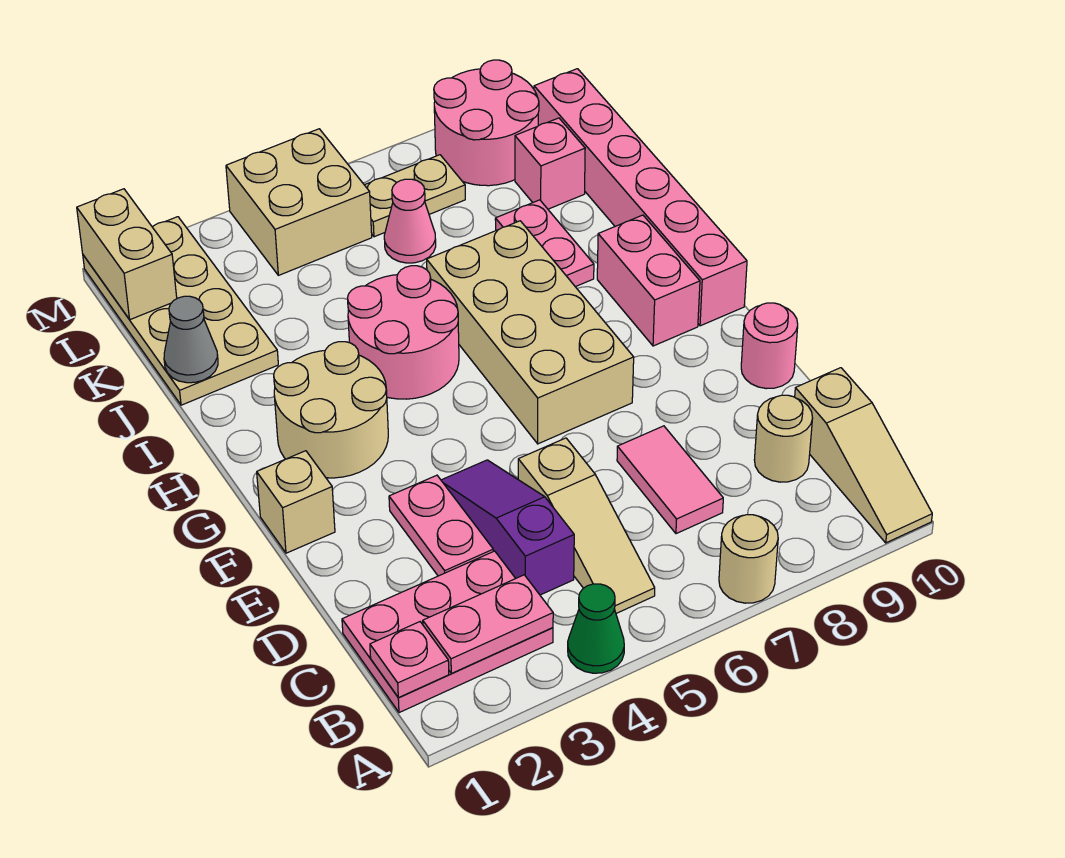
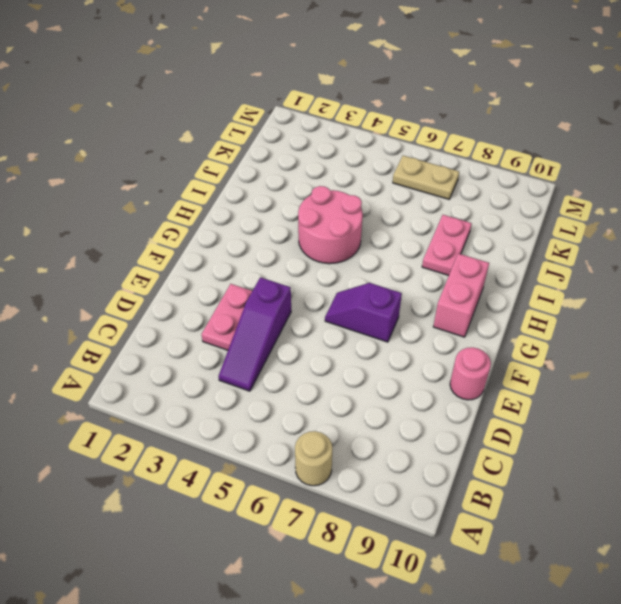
purple slope C4:E4 level 1 top E -> purple slope C4:E4 level 1 top C
purple slope F6:F7 level 1 top 7 -> tan brick F6:I7 level 1
none -> green cone A4 level 1
none -> tan slope A10:C10 level 1 top C
none -> pink plate B1:C3 level 1

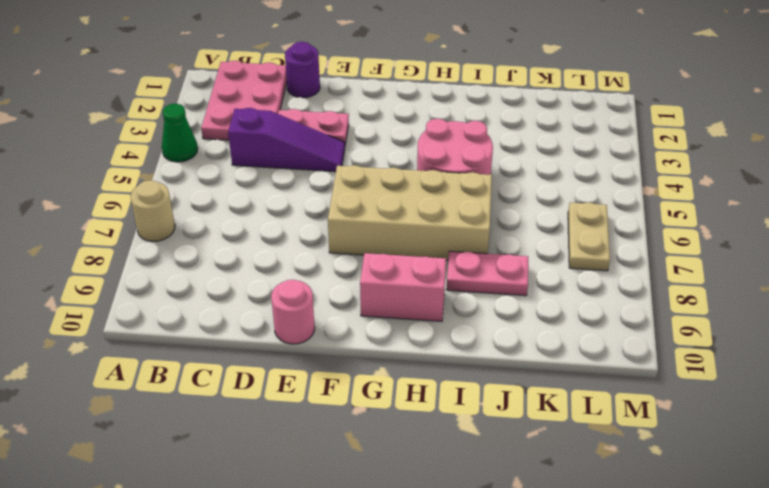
purple round brick D1 level 1 -> none
none -> tan slope A10:C10 level 1 top C
none -> tan slope B5:D5 level 1 top D
none -> pink tile C7:D7 level 1

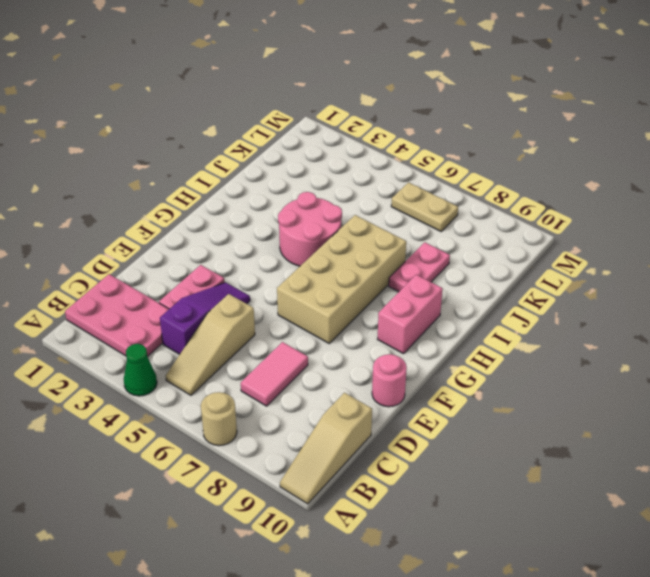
none -> tan round brick C9 level 1
none -> tan brick F1 level 1
none -> tan round brick G2:H3 level 1

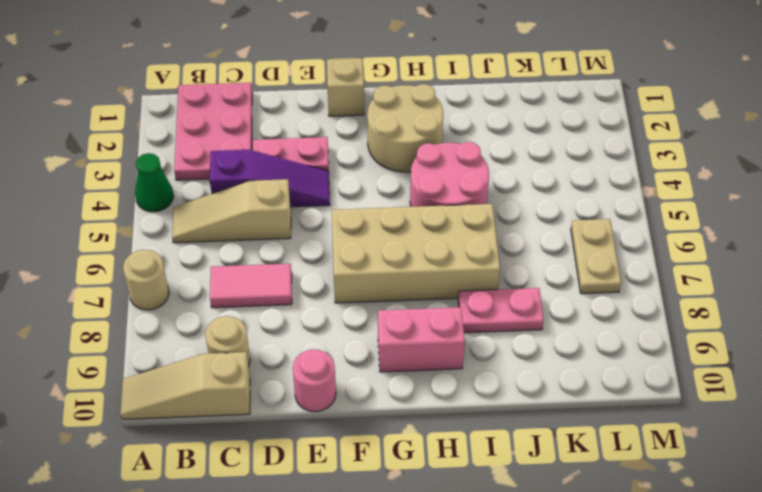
none -> pink brick G10:L10 level 1
none -> tan plate J1:M2 level 1
none -> pink cone K6 level 1

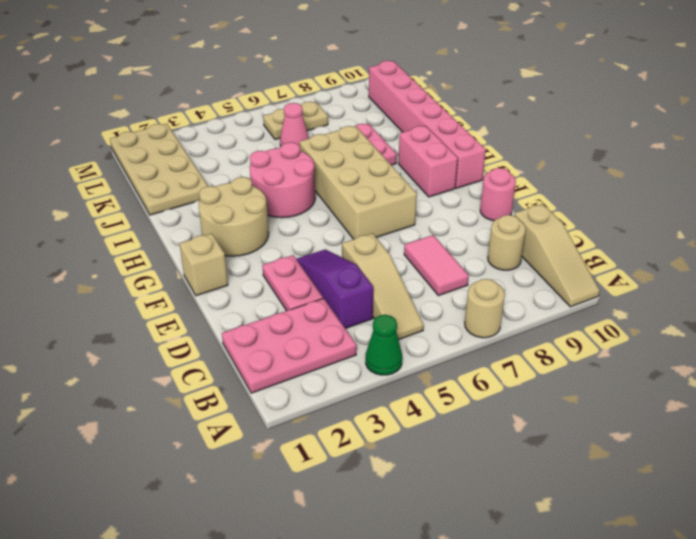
none -> pink brick K9 level 1
none -> tan brick L4:M5 level 1
none -> pink round brick L8:M9 level 1

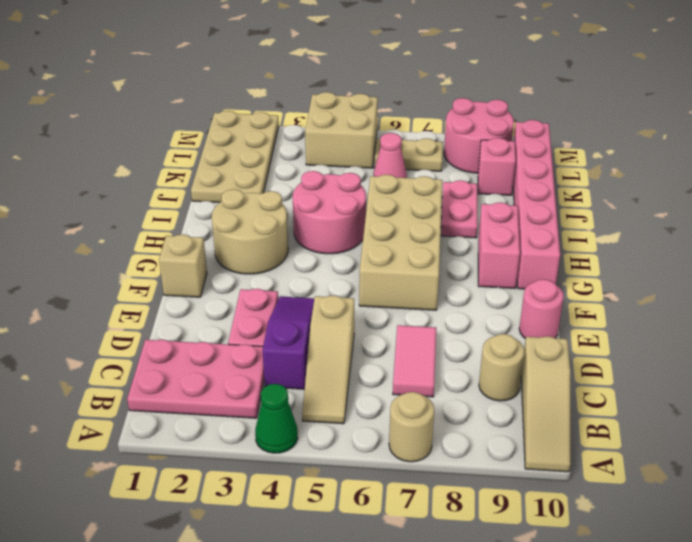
none -> pink plate B1 level 2
none -> pink plate B2:B3 level 2
none -> grey cone J1 level 2

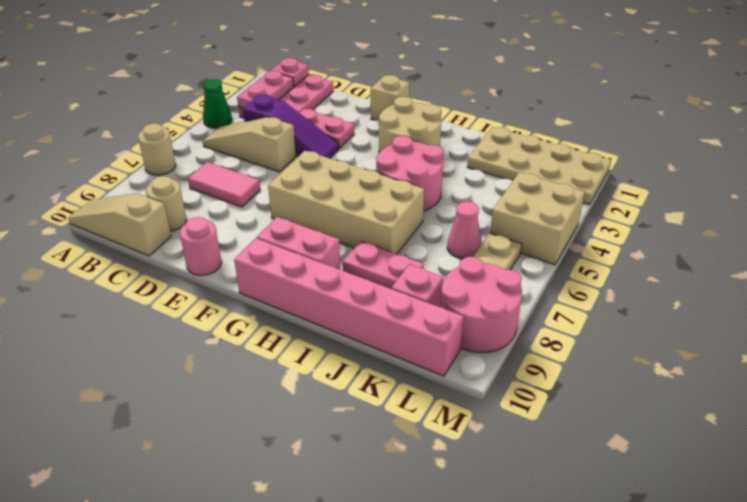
none -> grey cone J1 level 2
none -> tan brick L1:M1 level 2

